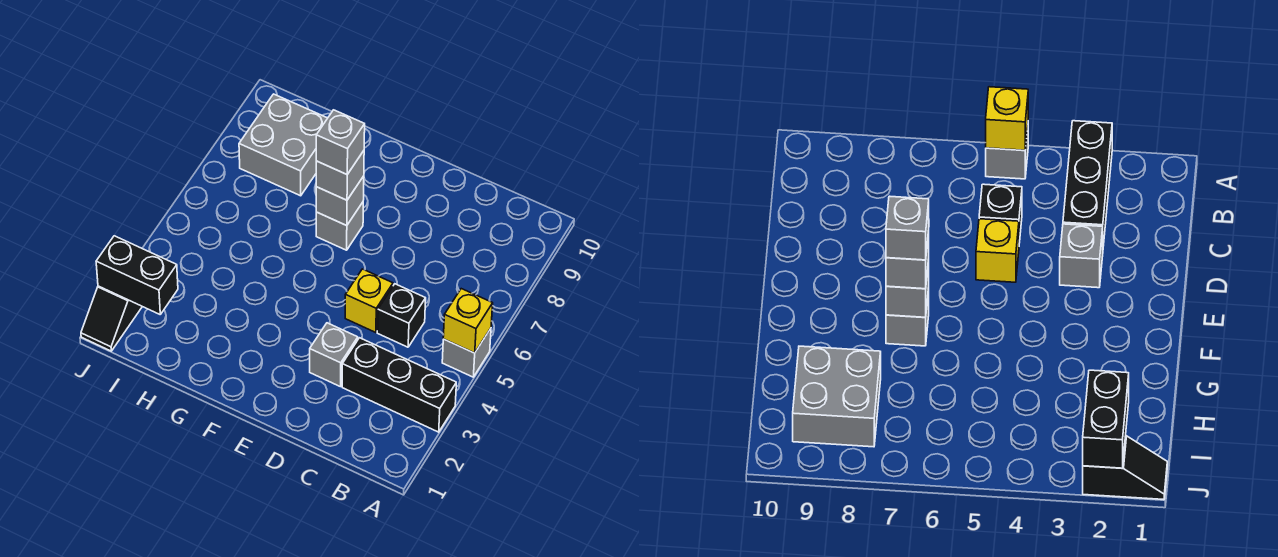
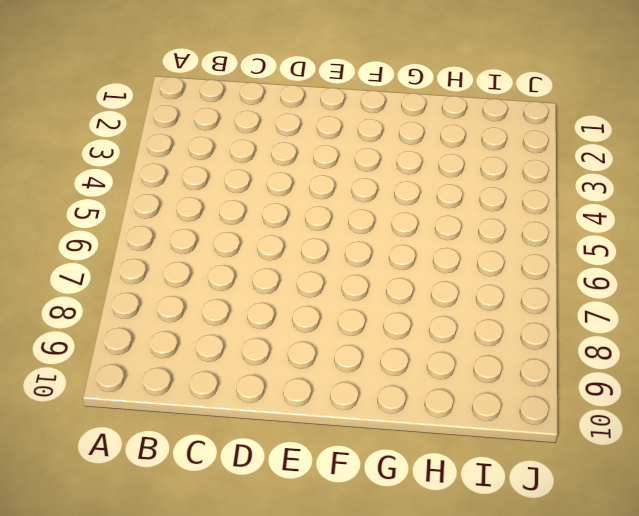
none -> black brick A3:C3 level 1
none -> grey brick A5 level 1
none -> black brick C5 level 1

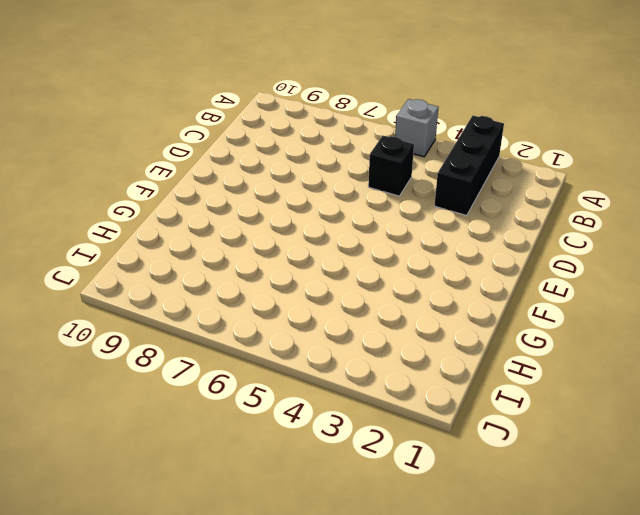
none -> grey brick D3 level 1
none -> yellow brick D5 level 1
none -> grey brick F7 level 1

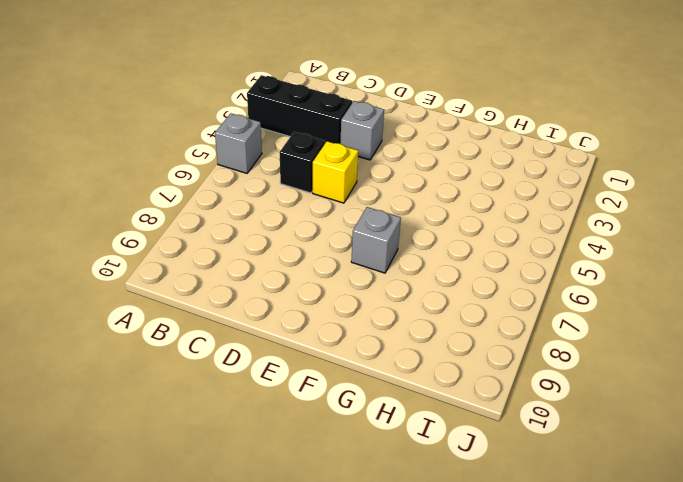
none -> grey brick H8:I9 level 1
none -> black slope J1:J2 level 1 top 2
none -> yellow brick A5 level 2

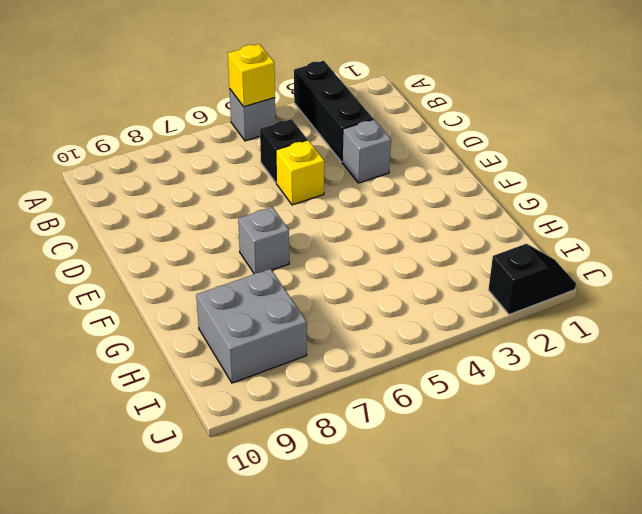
none -> grey brick F7 level 2
none -> black brick I2:J2 level 2
none -> grey brick F7 level 3

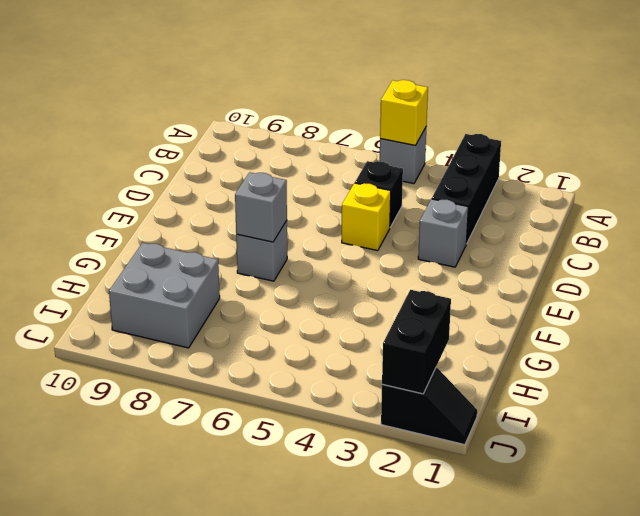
none -> grey brick F7 level 3
none -> grey brick F7 level 4

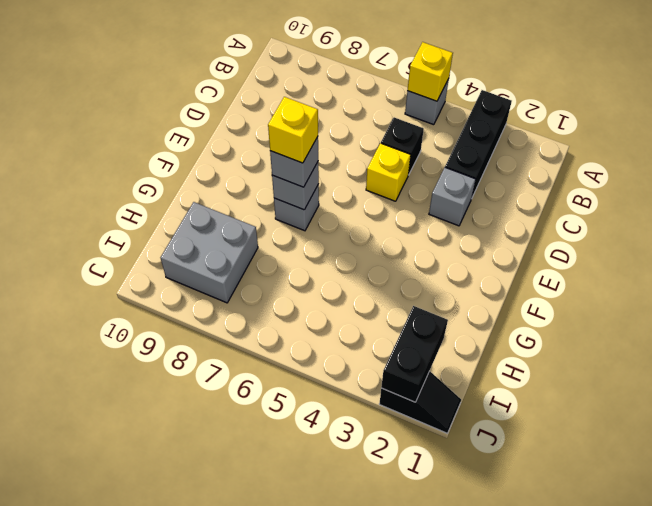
yellow brick F7 level 4 -> grey brick F7 level 4

